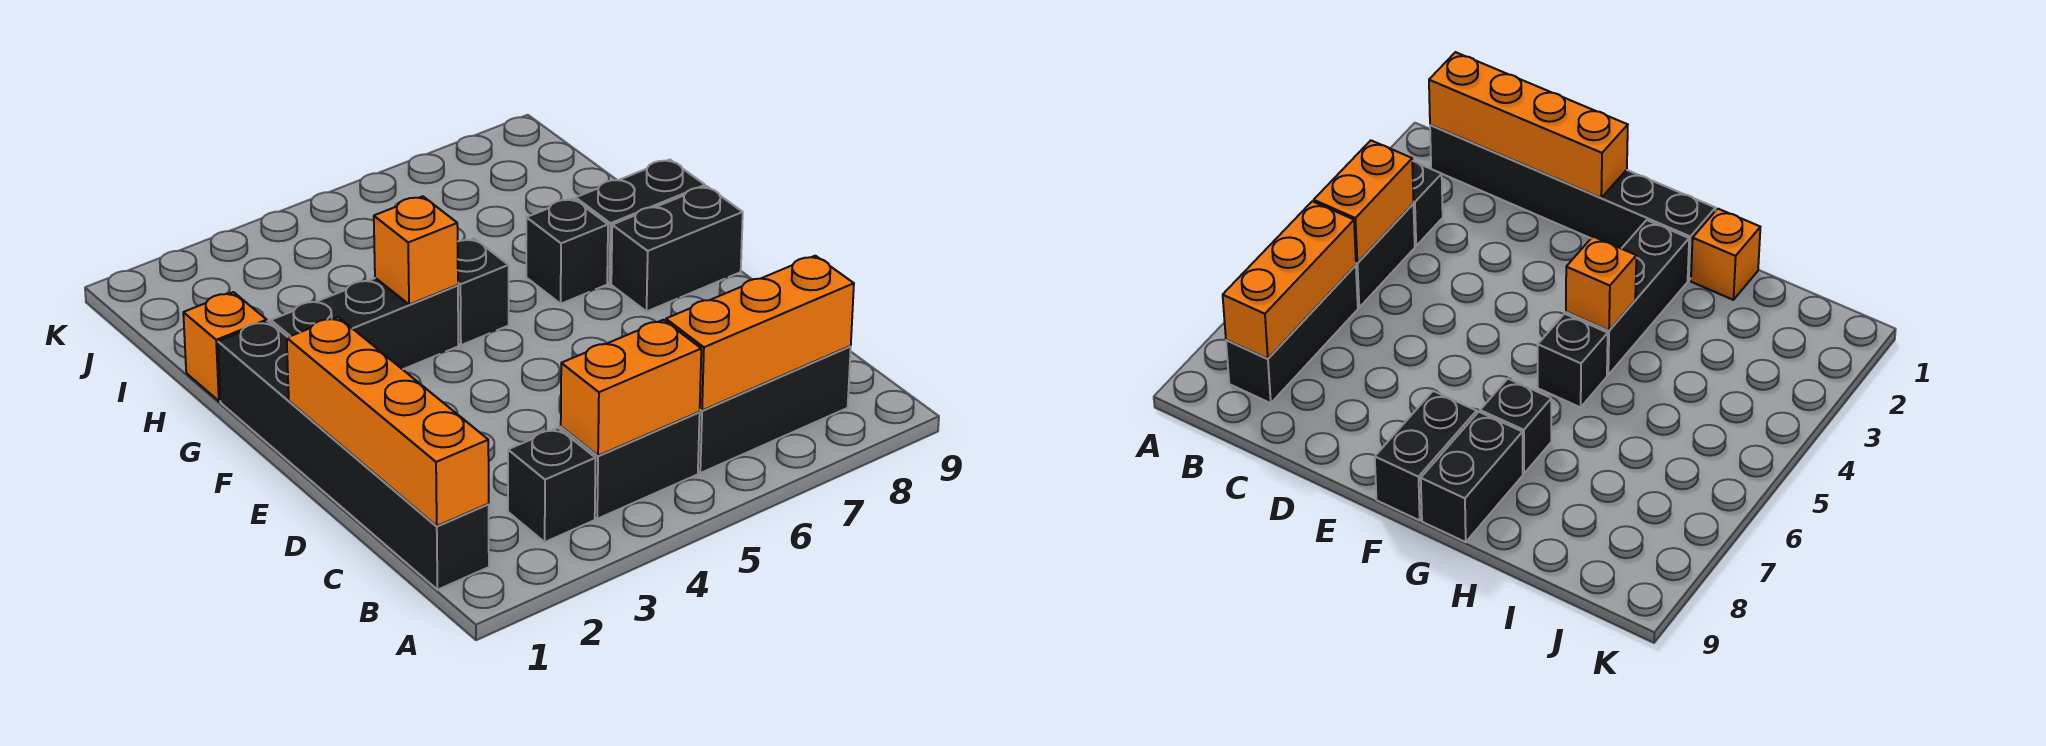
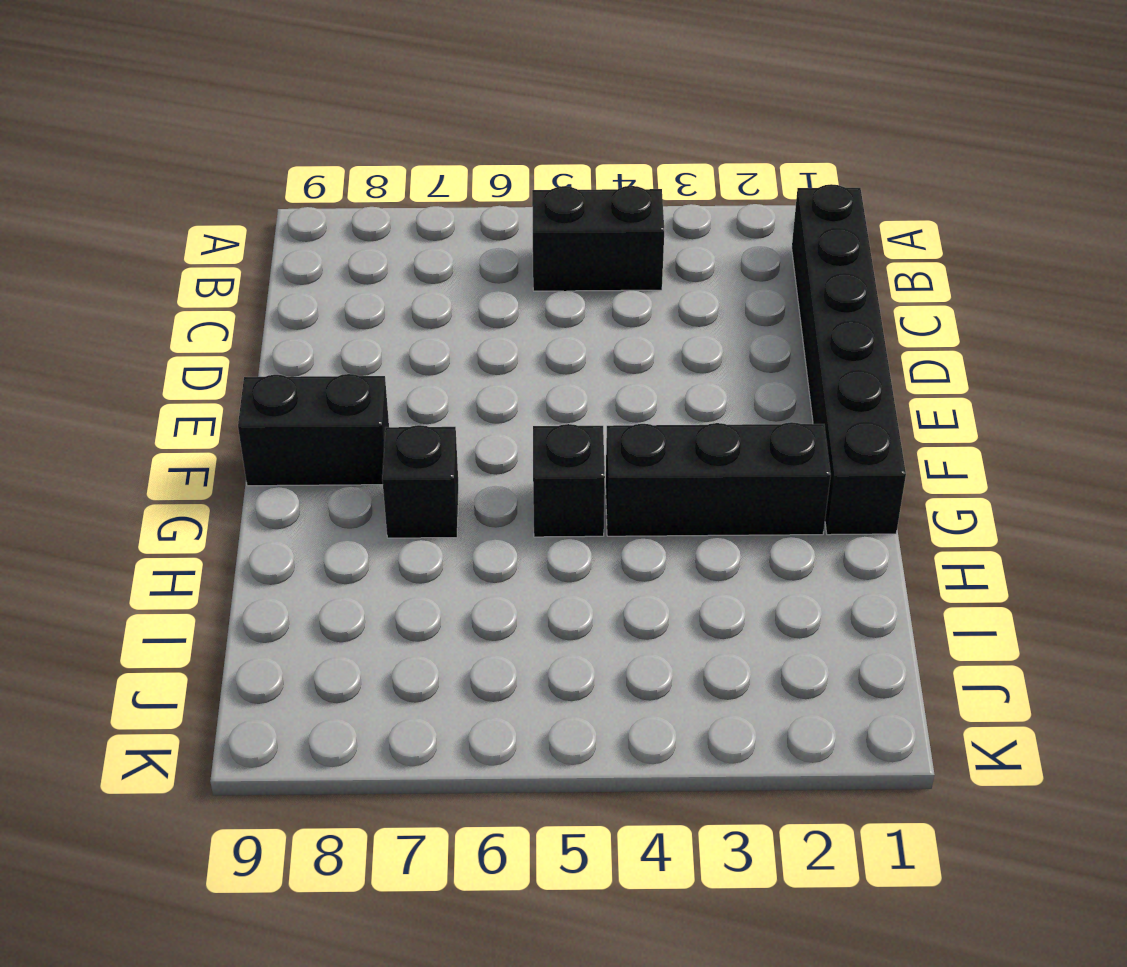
none -> black brick B3 level 1
none -> black brick B6:B8 level 1
none -> black brick G8:G9 level 1

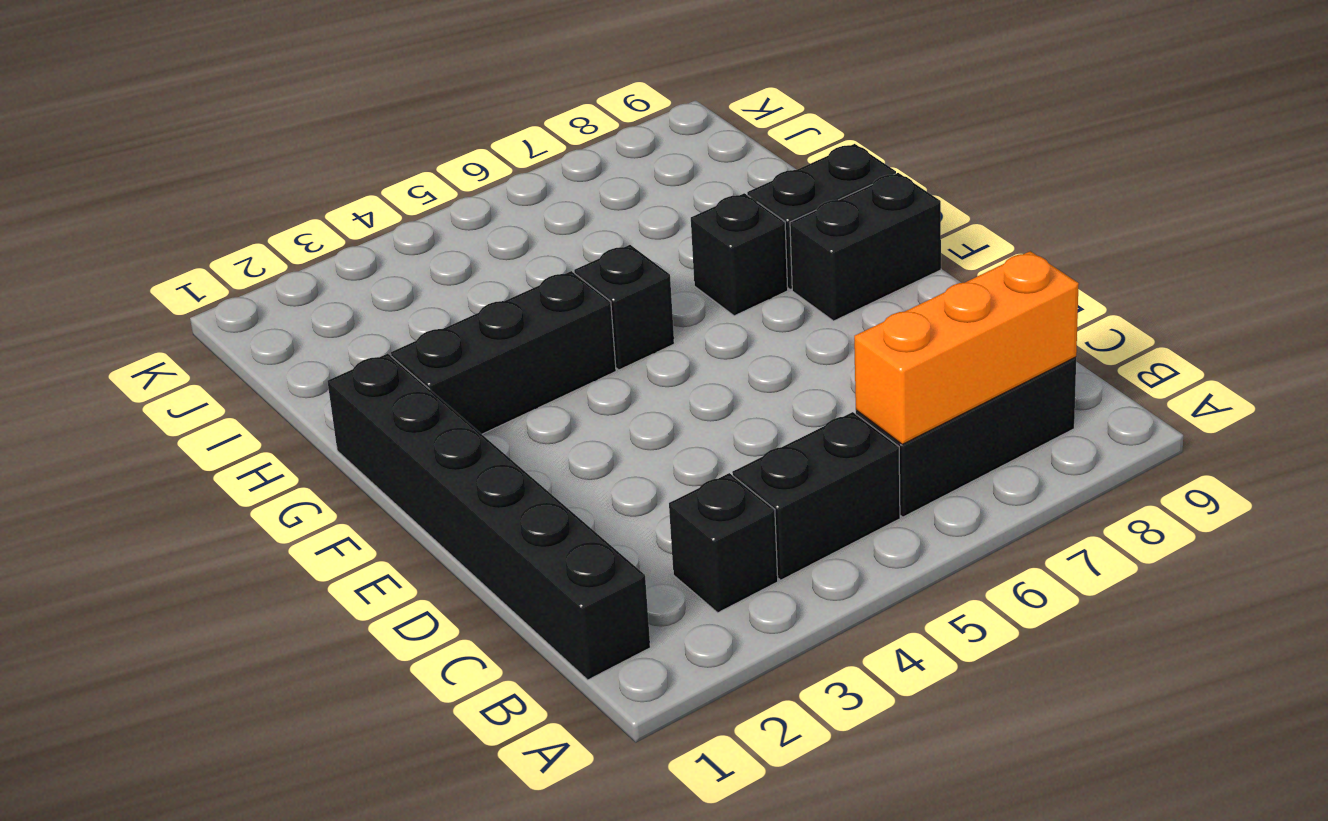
none -> orange brick H1 level 1
none -> orange brick B1:E1 level 2
none -> orange brick B4:B5 level 2

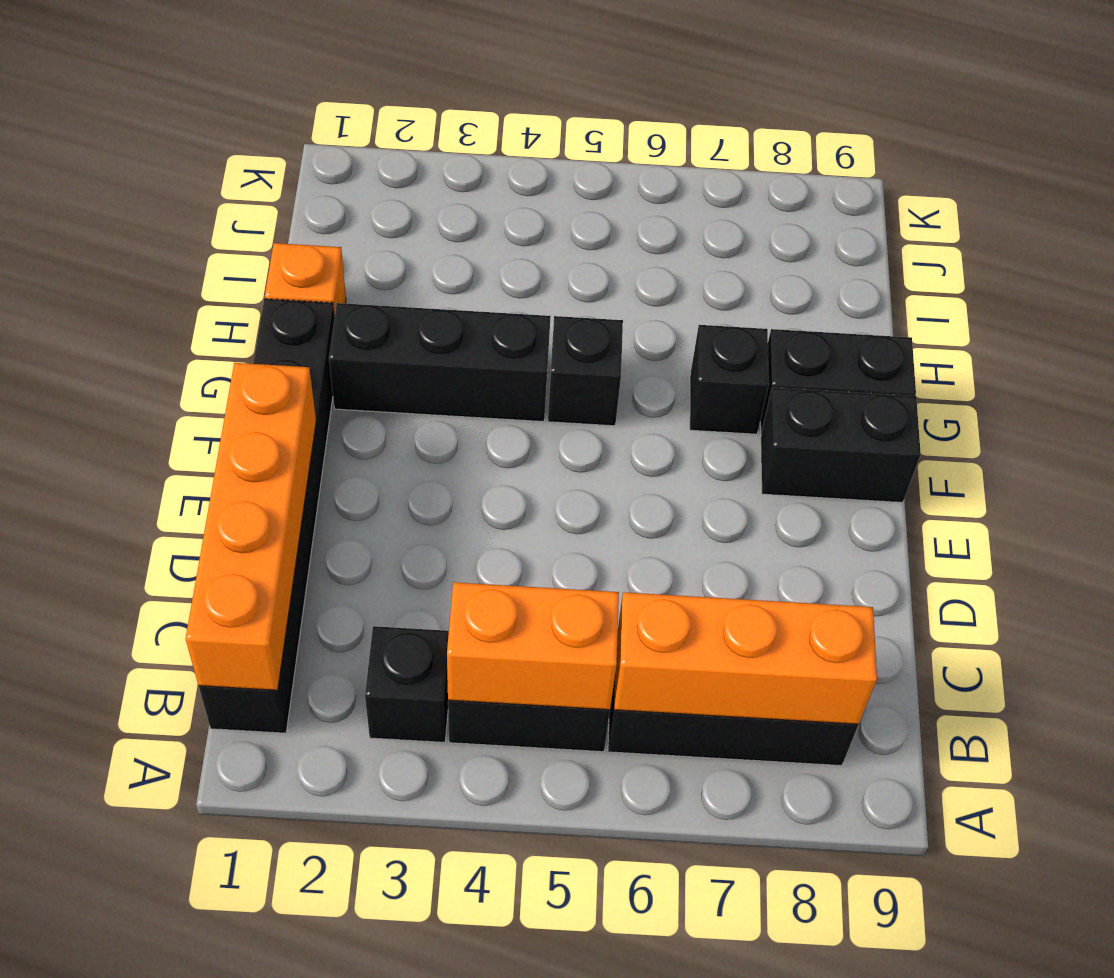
none -> orange brick G4 level 2

